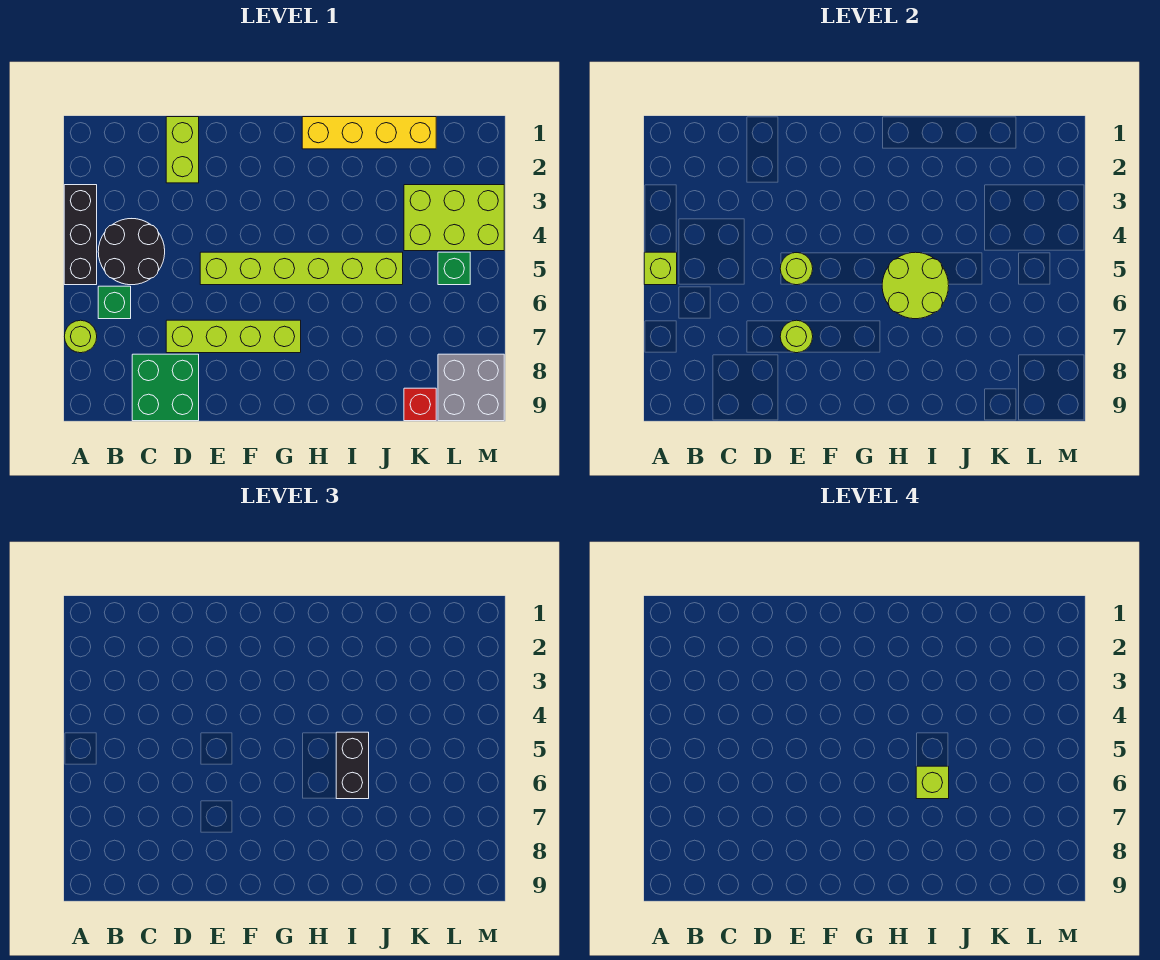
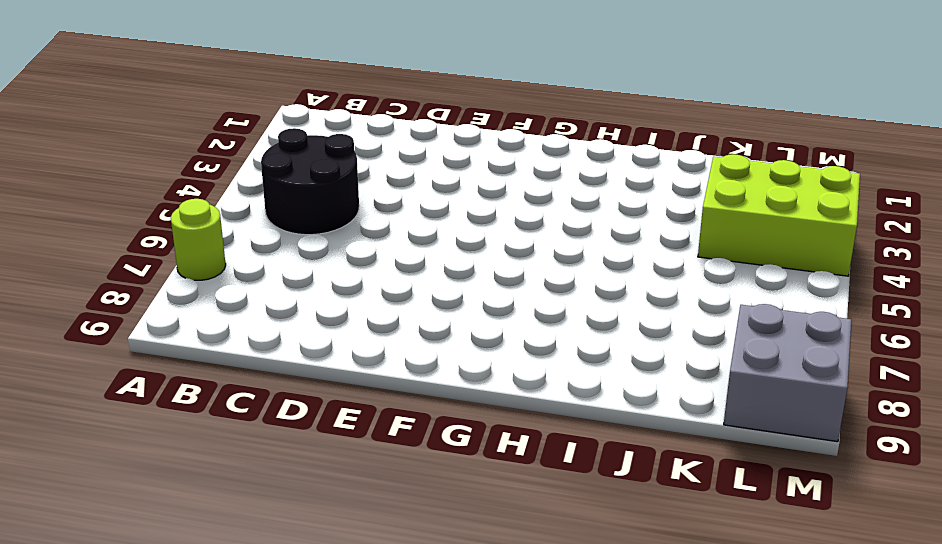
none -> black brick A3:A5 level 1
none -> green brick B6 level 1
none -> green brick C8:D9 level 1

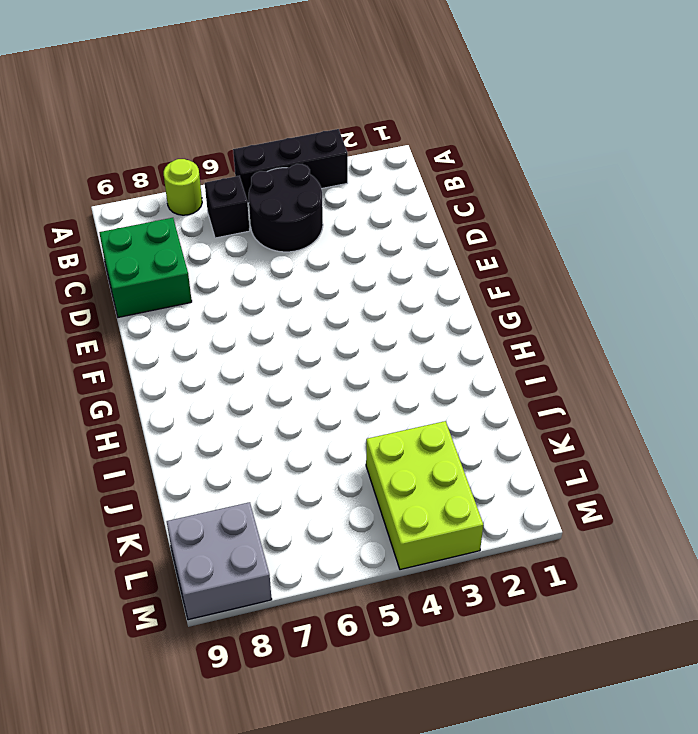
black brick B6 level 1 -> green brick B6 level 1
none -> lime brick D1:D2 level 1
none -> lime brick D7:G7 level 1
none -> lime brick E5:J5 level 1

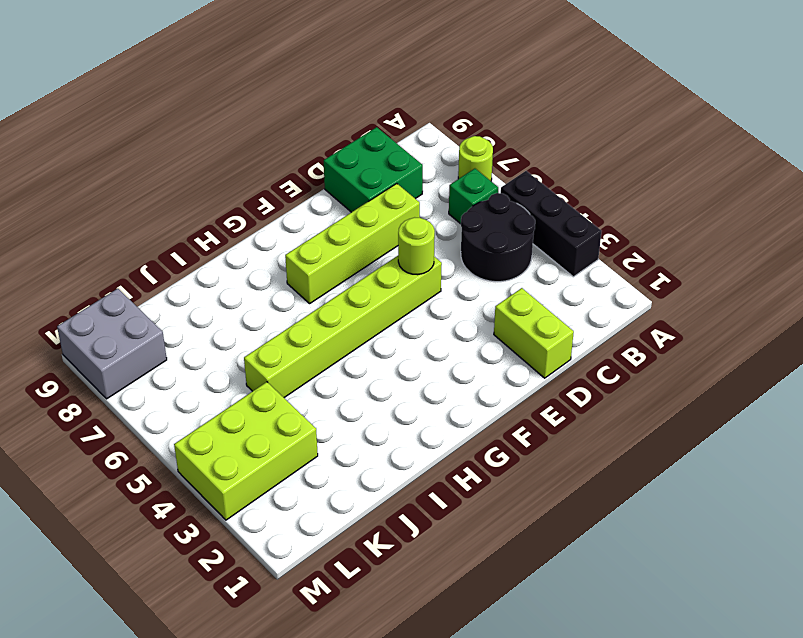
none -> yellow brick H1:K1 level 1
none -> red brick K9 level 1
none -> green brick L5 level 1

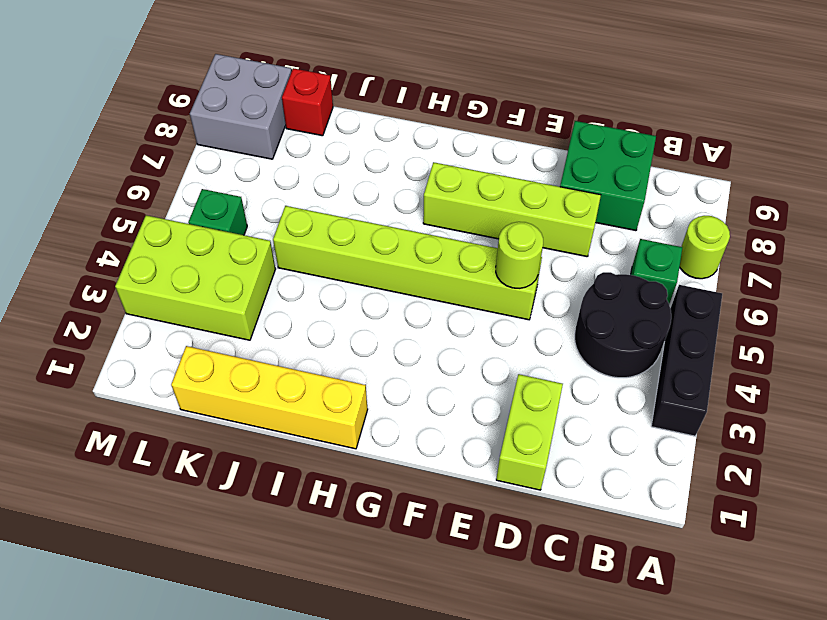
none -> lime brick A5 level 2
none -> lime round brick E7 level 2
none -> lime round brick H5:I6 level 2

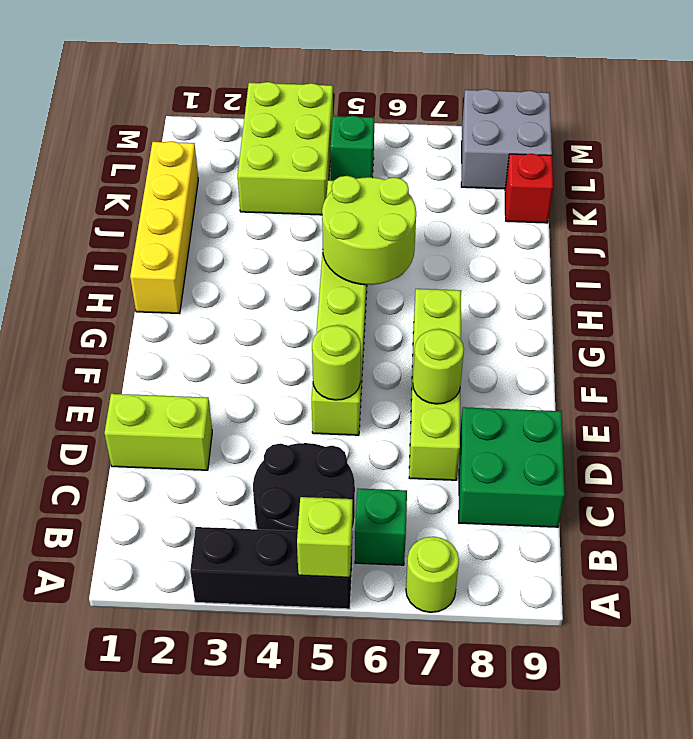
none -> black brick I5:I6 level 3
none -> lime brick I6 level 4

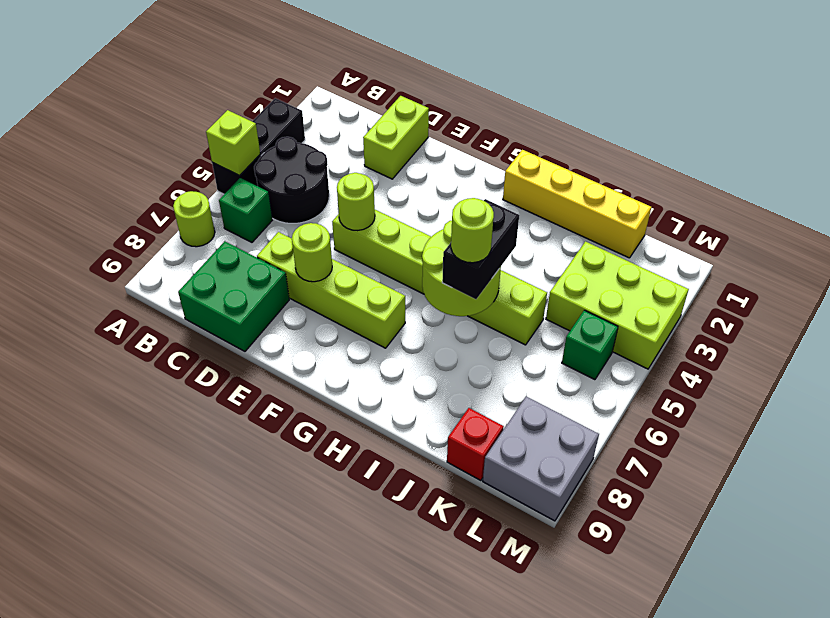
lime round brick I6 level 4 -> lime brick I6 level 4

